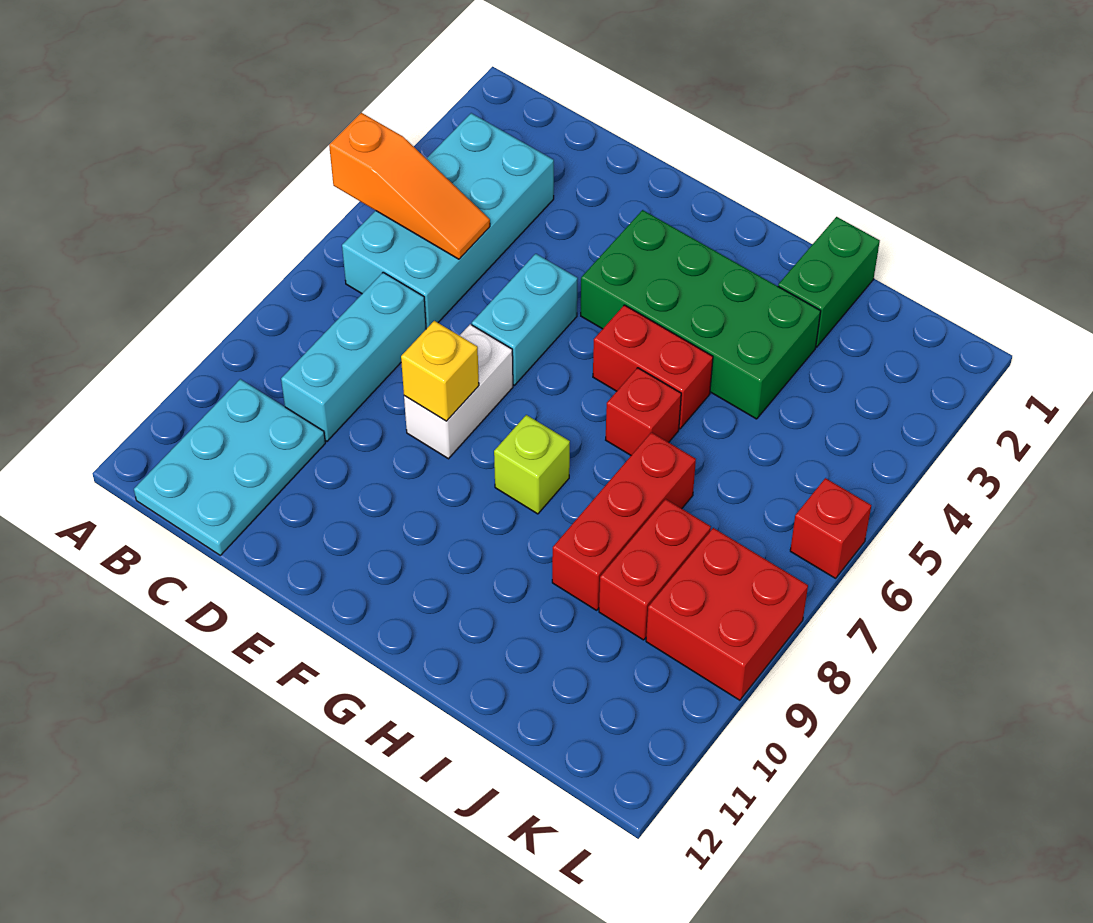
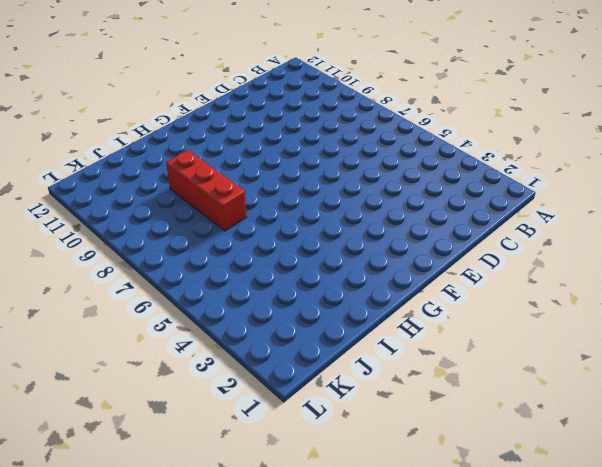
none -> cyan brick B3:C6 level 1
none -> cyan plate B10:C12 level 1
none -> cyan brick C7:C9 level 1

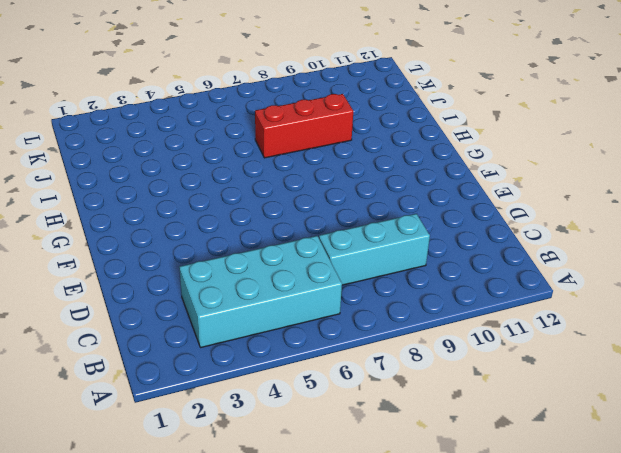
none -> cyan plate B10:C12 level 1
none -> cyan brick E5:E6 level 1
none -> white brick E7:E8 level 1

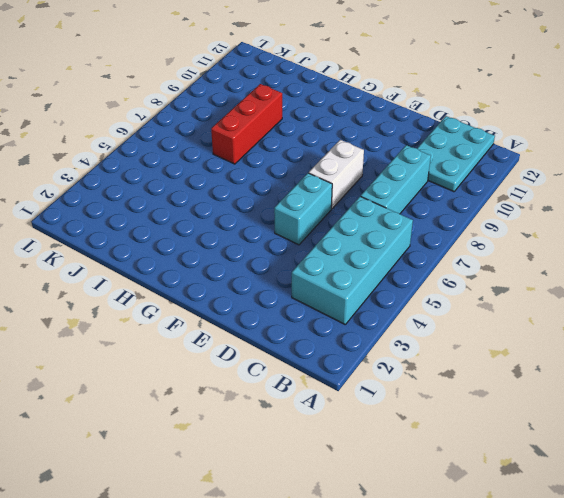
none -> green brick F3:I4 level 1
none -> red brick G5:H5 level 1
none -> lime brick G8 level 1

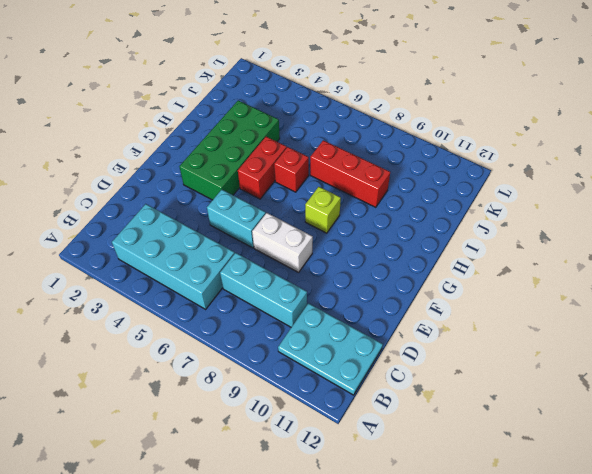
none -> green brick I1:I2 level 1
none -> red brick J8:J9 level 1
none -> red brick K8:L9 level 1

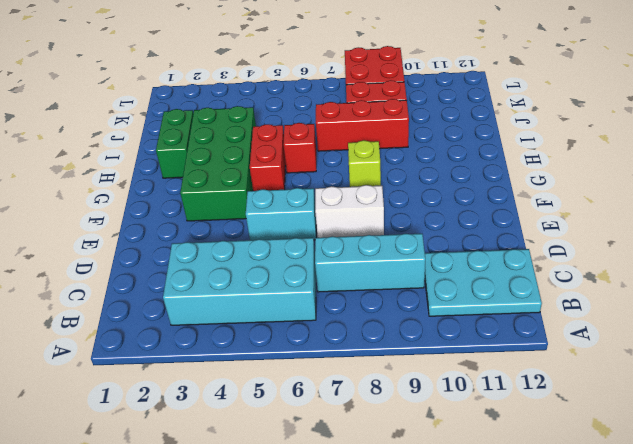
green brick H2:I2 level 1 -> green brick I1:I2 level 1
none -> red brick L6 level 1
none -> orange slope A5:C5 level 2 top A
none -> yellow brick E8 level 2

